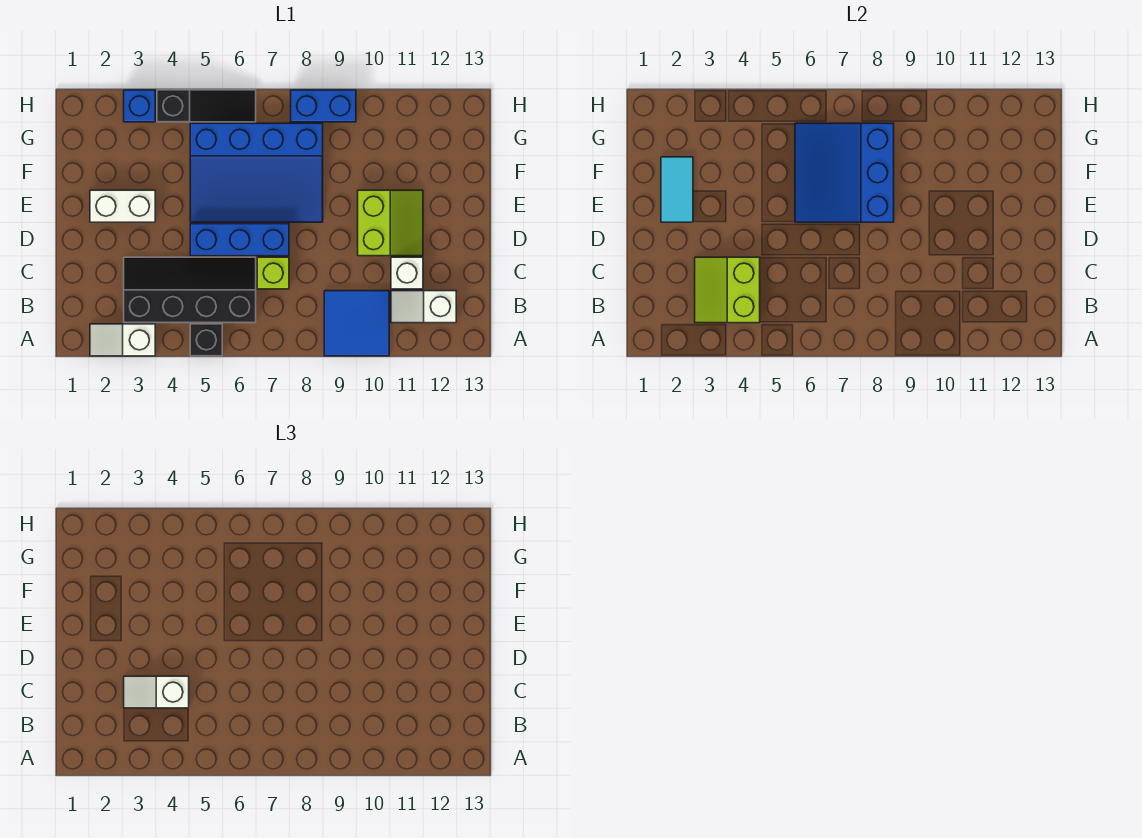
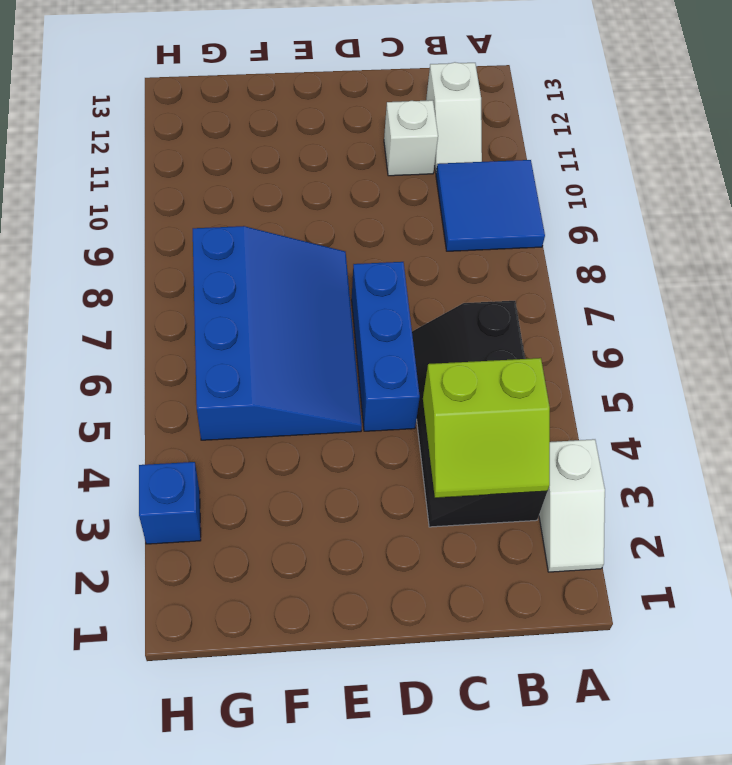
none -> black brick A5 level 1
none -> lime brick C7 level 1
none -> lime slope D10:E11 level 1 top 10

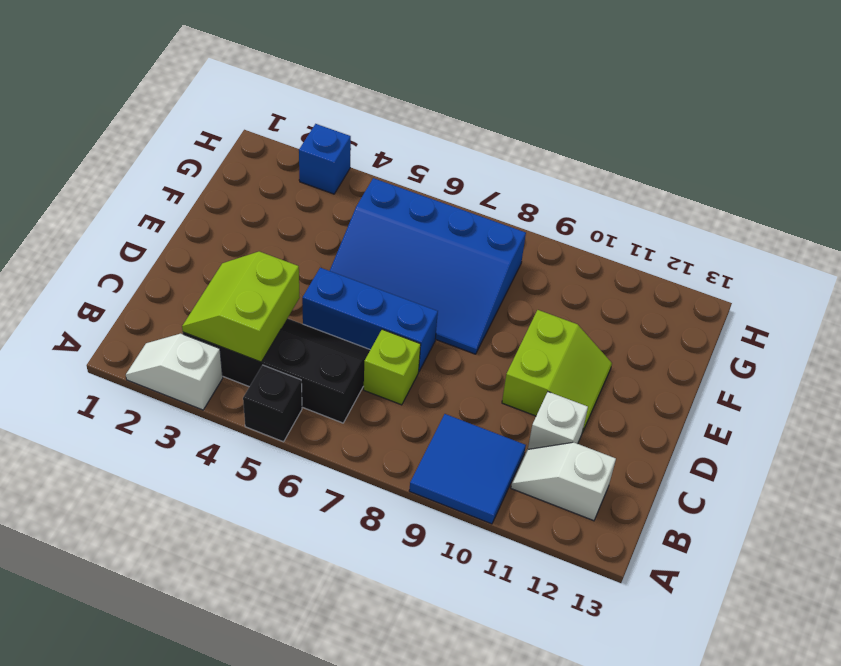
none -> white brick E2:E3 level 1
none -> black slope H4:H6 level 1 top 4
none -> blue brick H8:H9 level 1

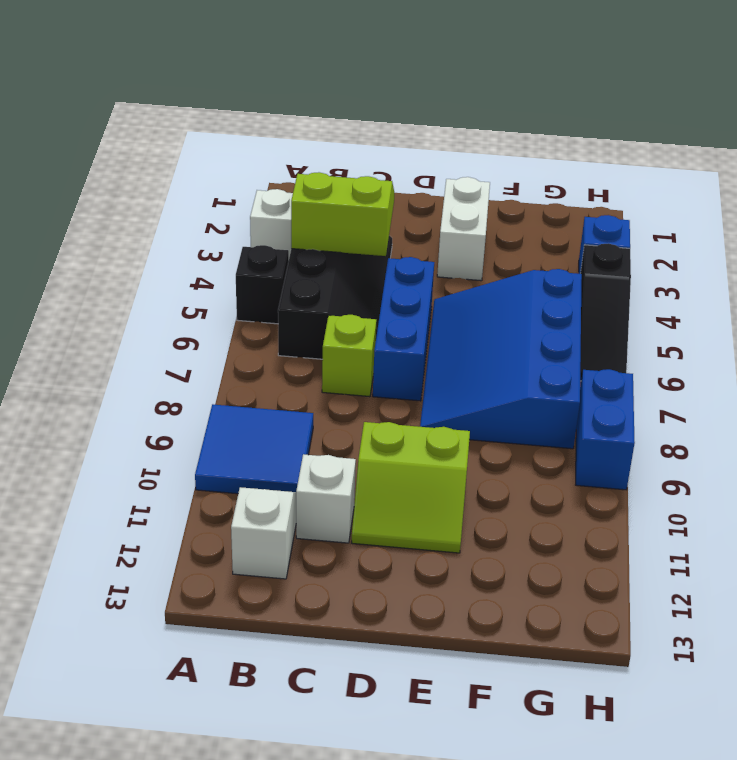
none -> cyan tile E2:F2 level 2
none -> blue slope E6:G8 level 2 top 8
none -> white slope C3:C4 level 3 top 4

